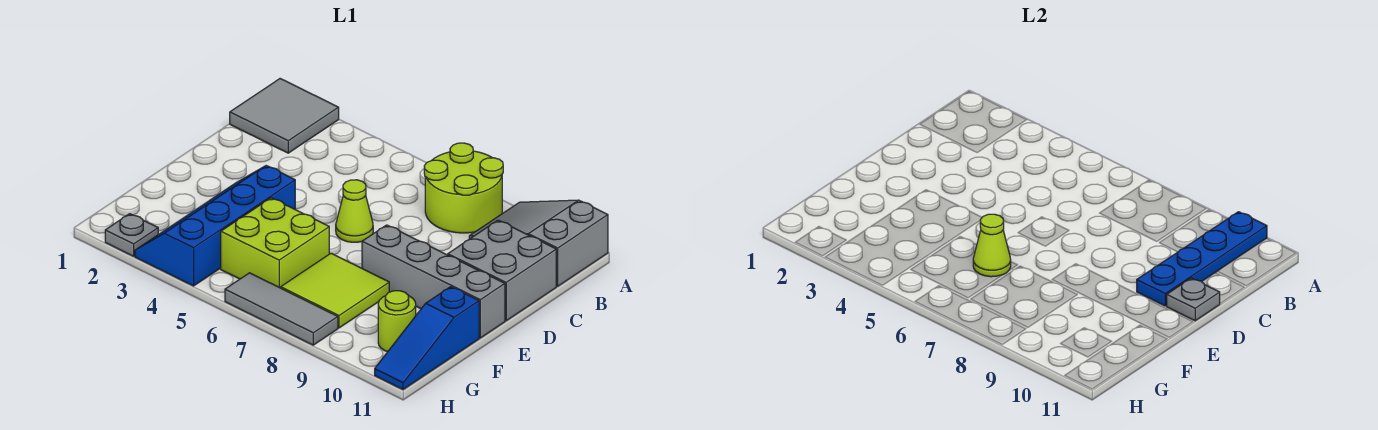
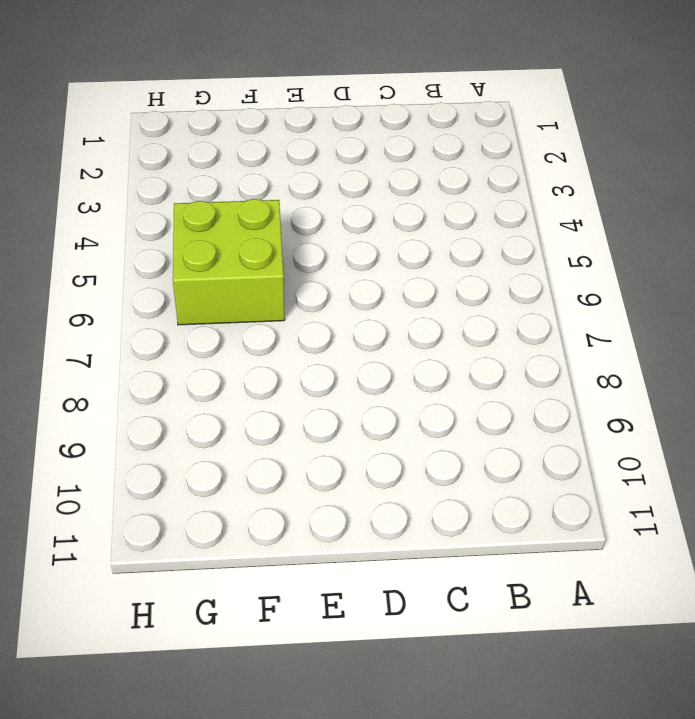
none -> grey tile A1:B2 level 1
none -> lime round brick A7:B8 level 1
none -> grey slope A9:B11 level 1 top 11

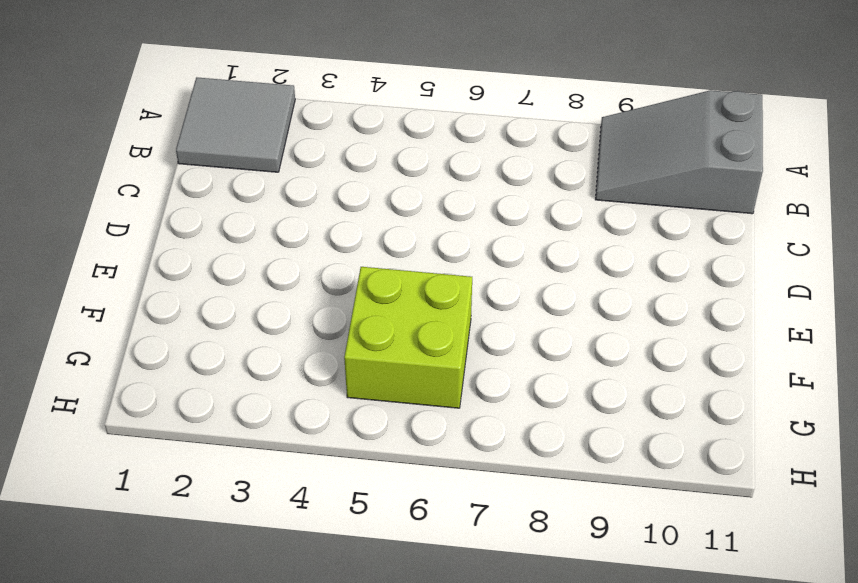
none -> lime round brick A7:B8 level 1
none -> grey brick C10:D11 level 1
none -> lime cone D6 level 1

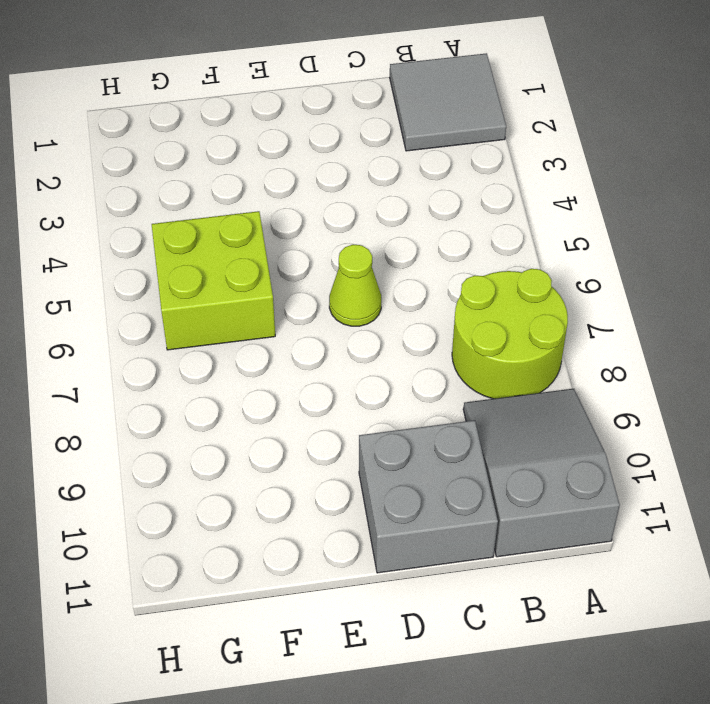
none -> blue slope E3:H4 level 1 top 4
none -> grey brick E8:E11 level 1
none -> lime tile F7:G8 level 1

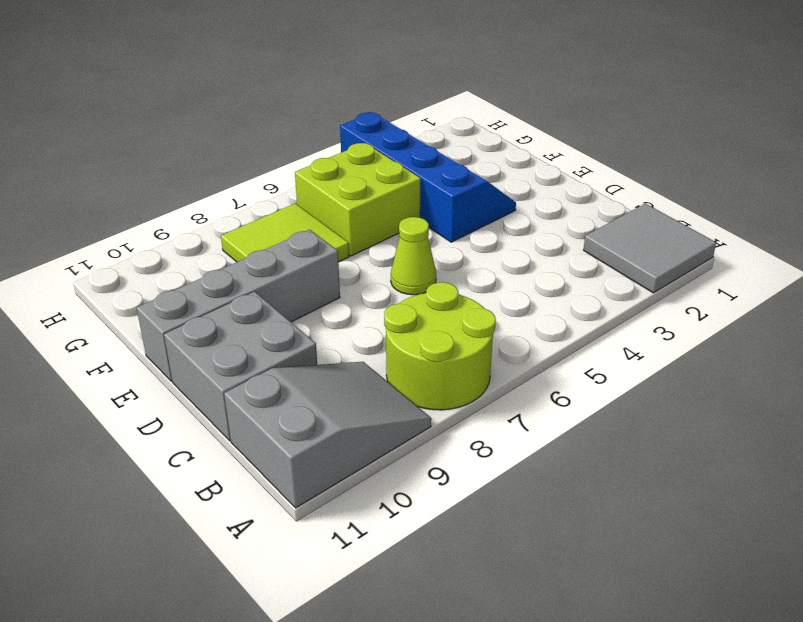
none -> blue slope F11:H11 level 1 top F
none -> lime round brick G10 level 1
none -> grey plate H2 level 1

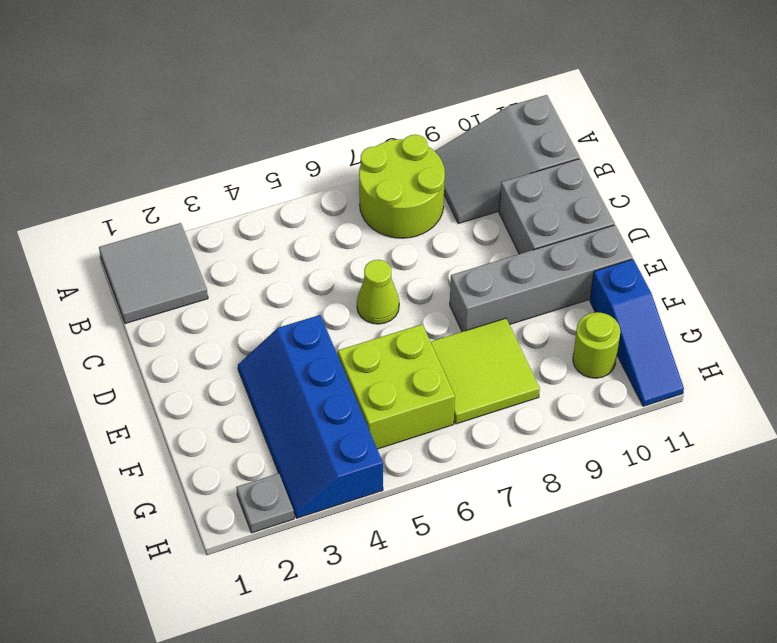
none -> grey tile H6:H8 level 1
none -> blue plate A10:D10 level 2
none -> grey plate D11 level 2

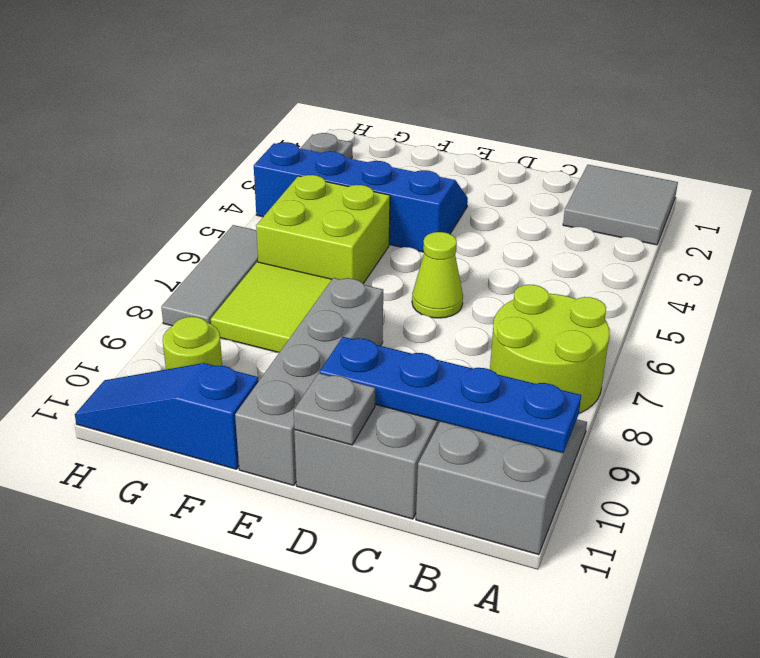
none -> lime cone F6 level 2

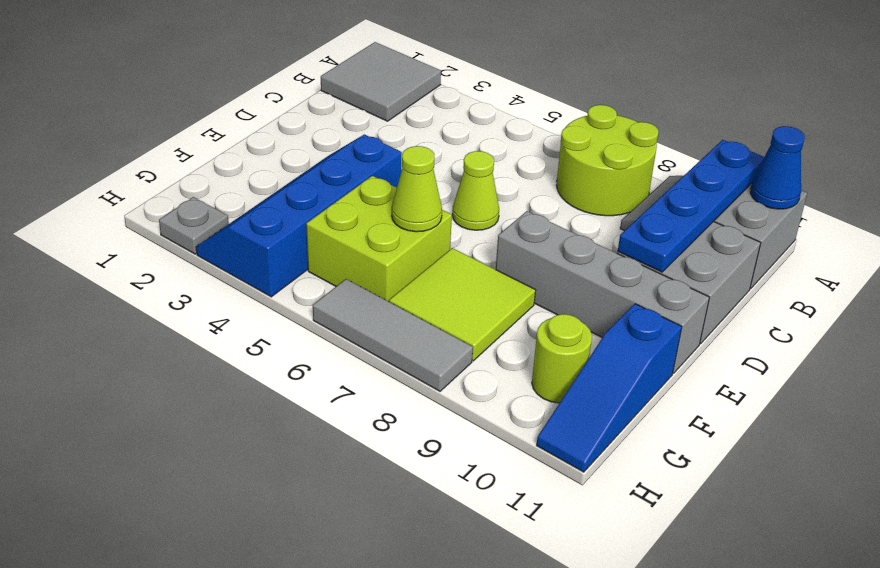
blue cone A11 level 2 -> none
none -> grey plate D11 level 2

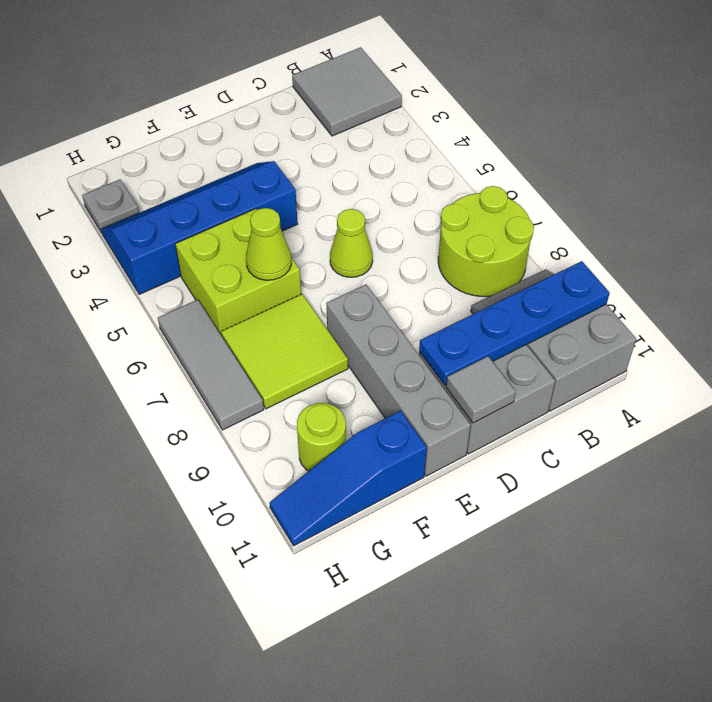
grey tile D11 level 2 -> grey plate D11 level 2

